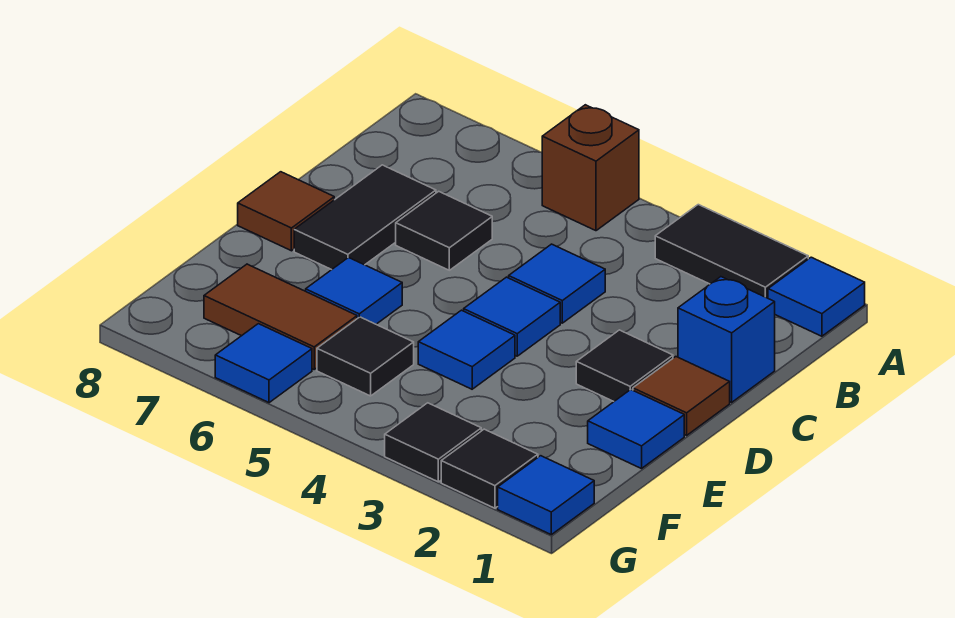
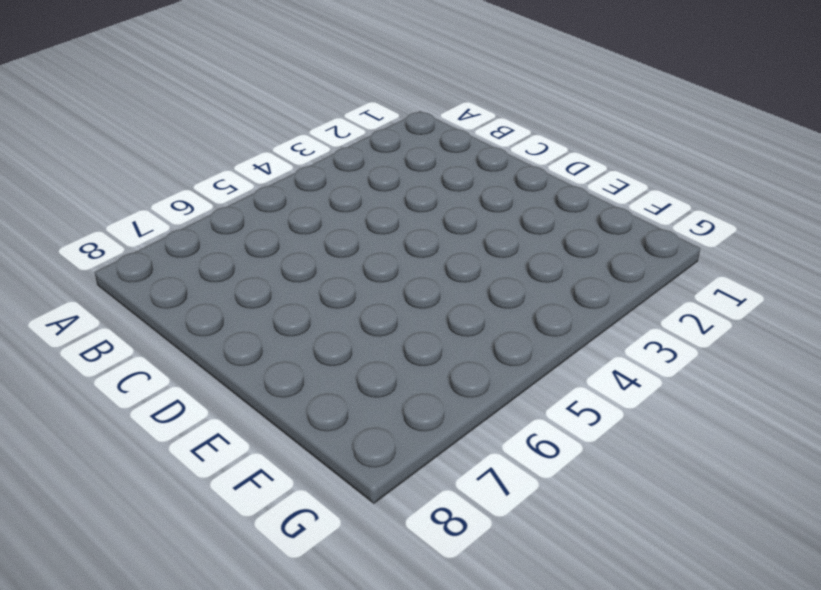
none -> blue tile A1 level 1
none -> black tile A2:A3 level 1
none -> brown brick A5 level 1

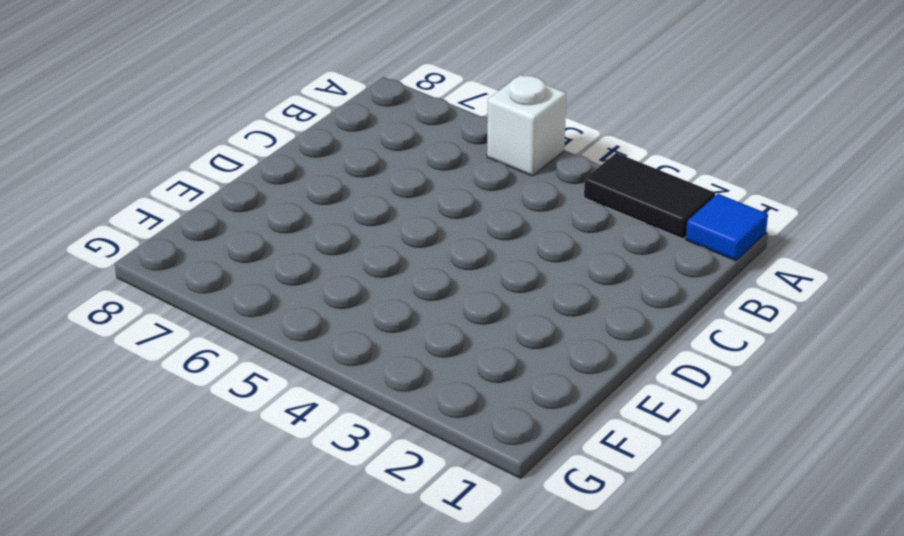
white brick A5 level 1 -> brown brick A5 level 1
none -> blue brick C1 level 1
none -> blue tile C4 level 1
none -> black tile C6 level 1

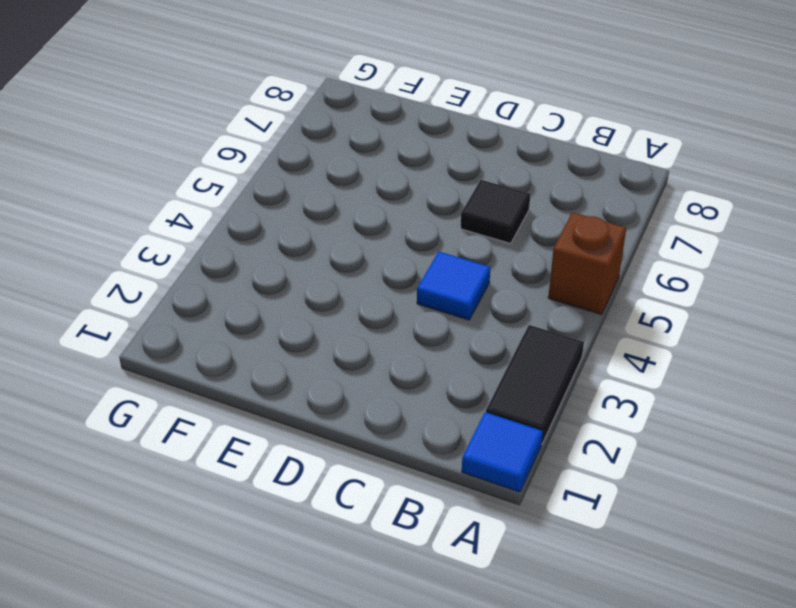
none -> blue brick C1 level 1
none -> black tile C7:D7 level 1
none -> brown tile D1 level 1

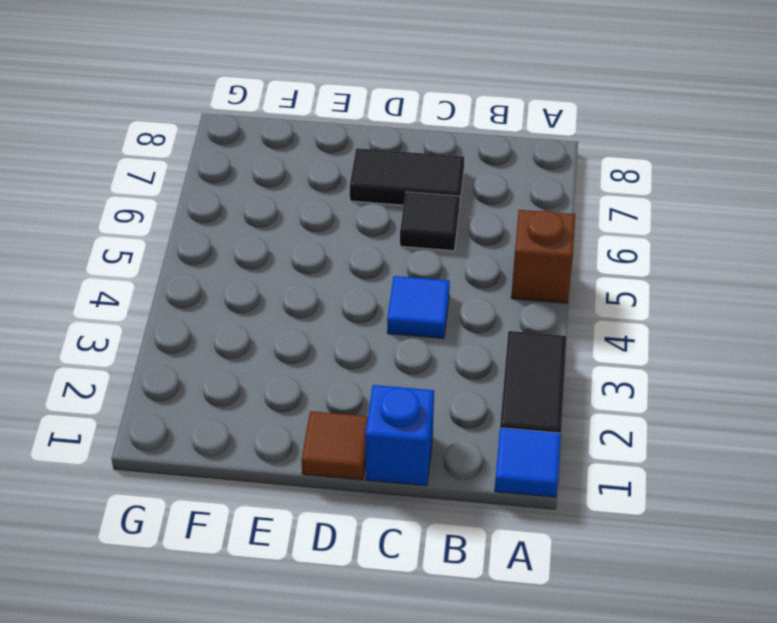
none -> black tile D2 level 1
none -> blue tile D4 level 1
none -> brown tile D8 level 1

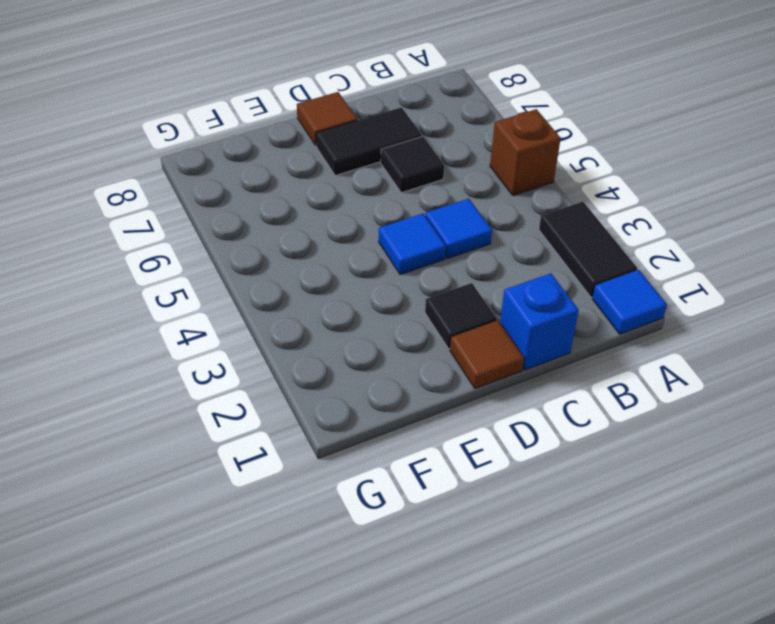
none -> blue tile E1 level 1
none -> blue tile E4 level 1
none -> blue tile E6 level 1

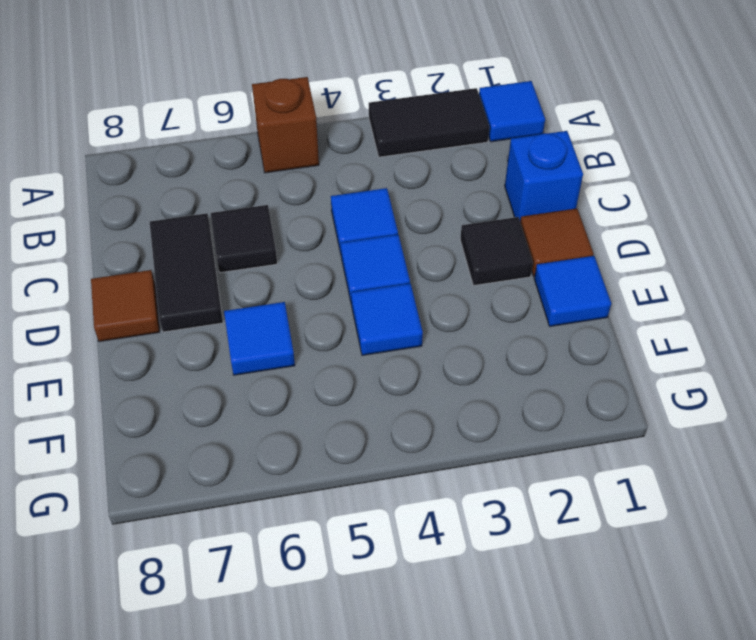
none -> black tile F5 level 1
none -> brown tile F6:F7 level 1
none -> blue tile G1 level 1

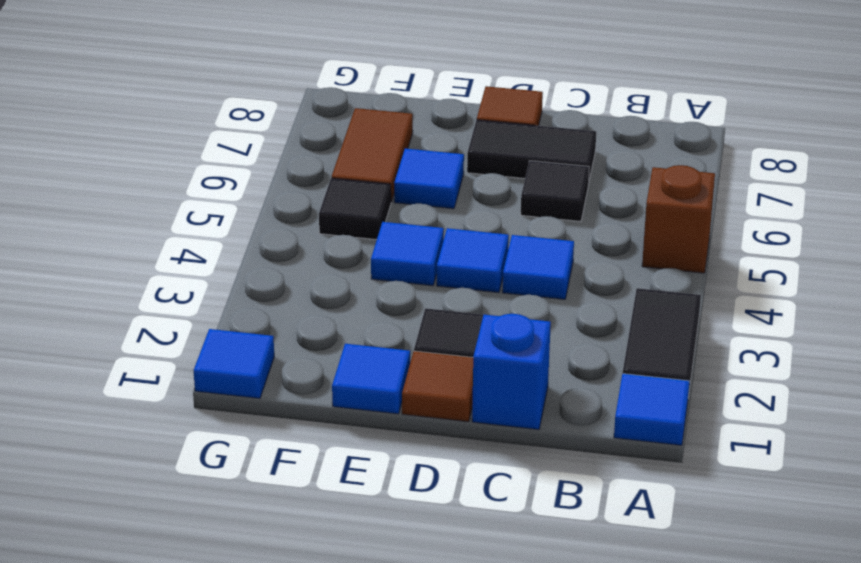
none -> black tile G2 level 1
none -> black tile G3 level 1
none -> blue tile G6 level 1

